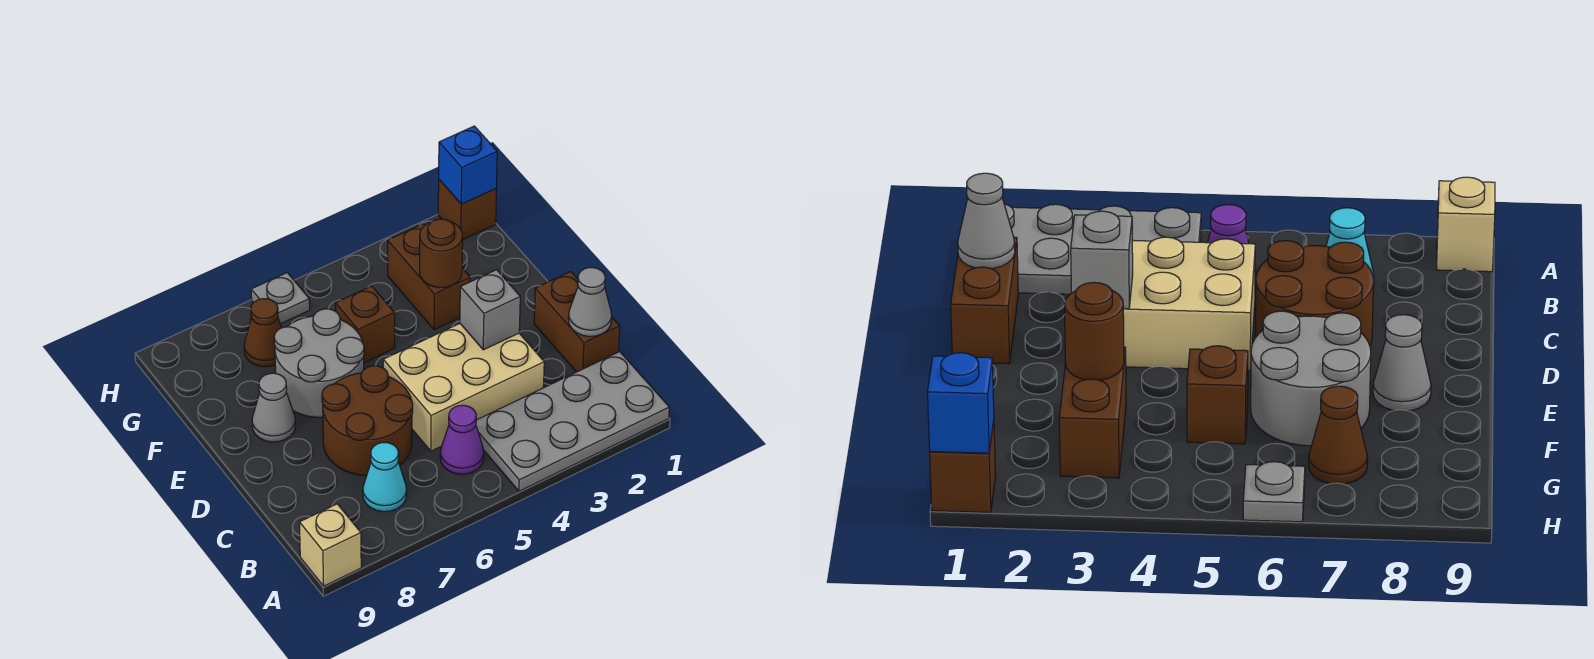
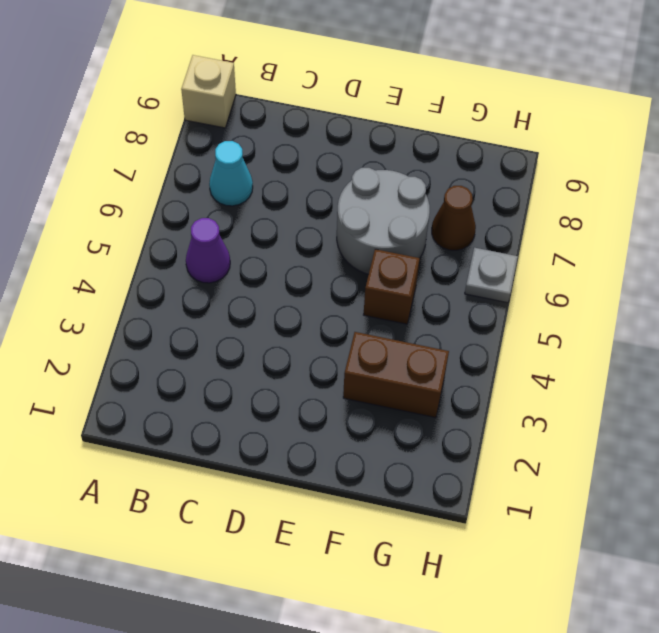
none -> grey plate A1:B4 level 1
none -> brown brick C1:D1 level 1
none -> tan brick C3:D5 level 1

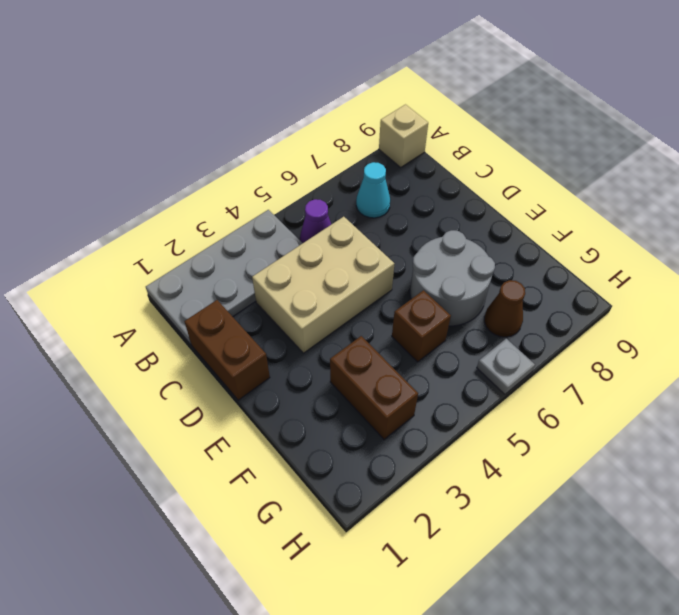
none -> brown round brick C6:D7 level 1
none -> grey cone E8 level 1
none -> brown brick H1 level 1

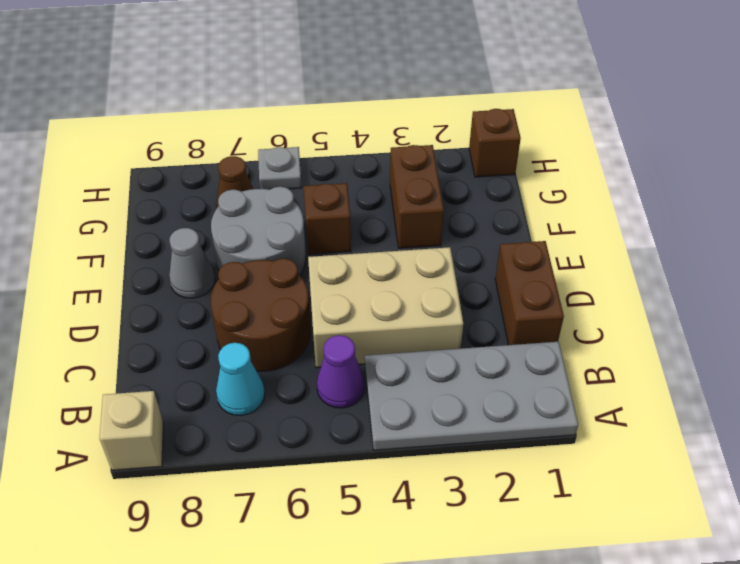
none -> grey cone C1 level 2
none -> grey brick D3 level 2
none -> brown round brick F3 level 2

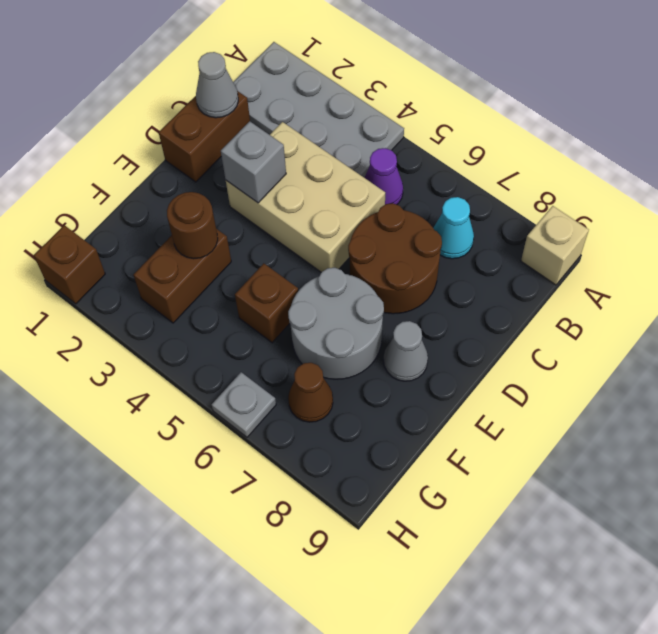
none -> blue brick H1 level 2

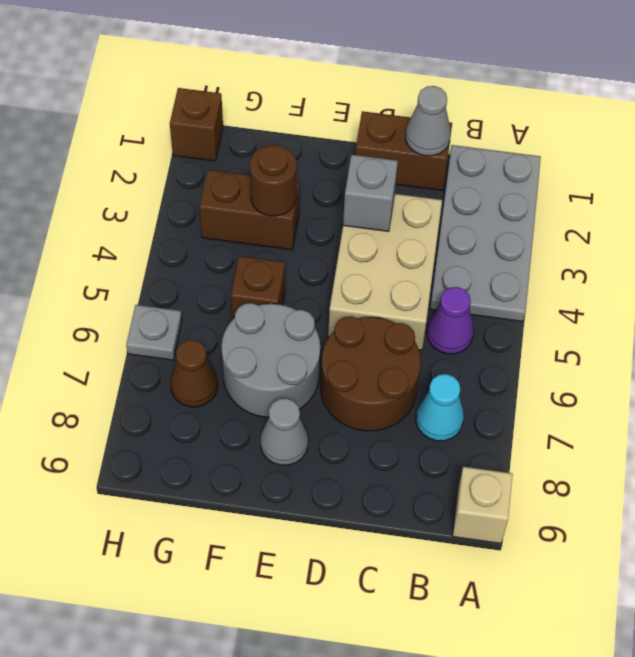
none -> blue brick H1 level 2

